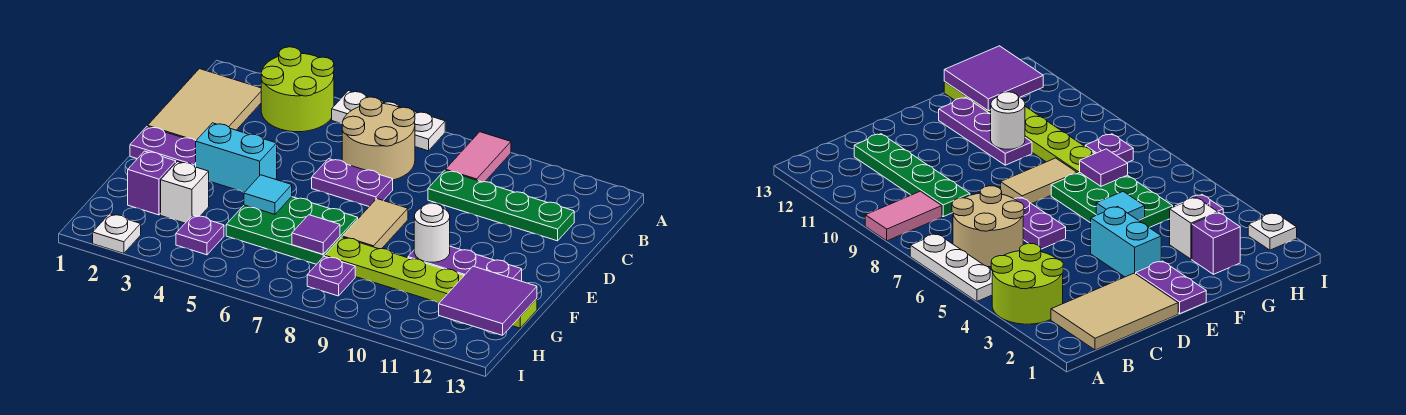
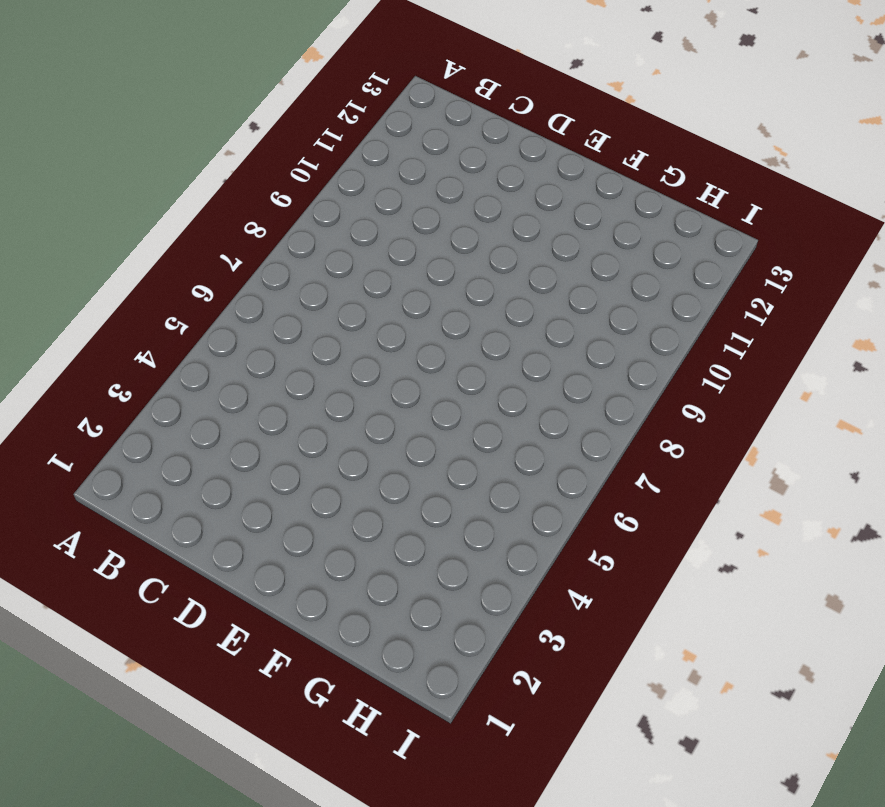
none -> lime round brick A3:B4 level 1
none -> white plate A5:A7 level 1
none -> pink tile A9:B9 level 1

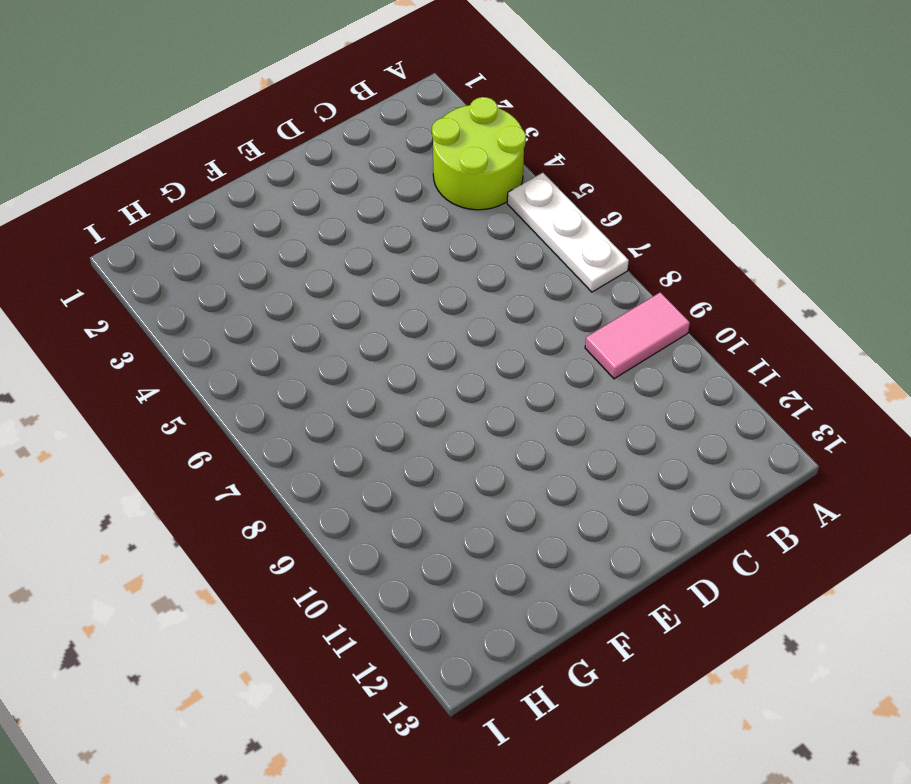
none -> tan tile B1:D2 level 1
none -> tan round brick B6:C7 level 1
none -> green plate C9:C12 level 1

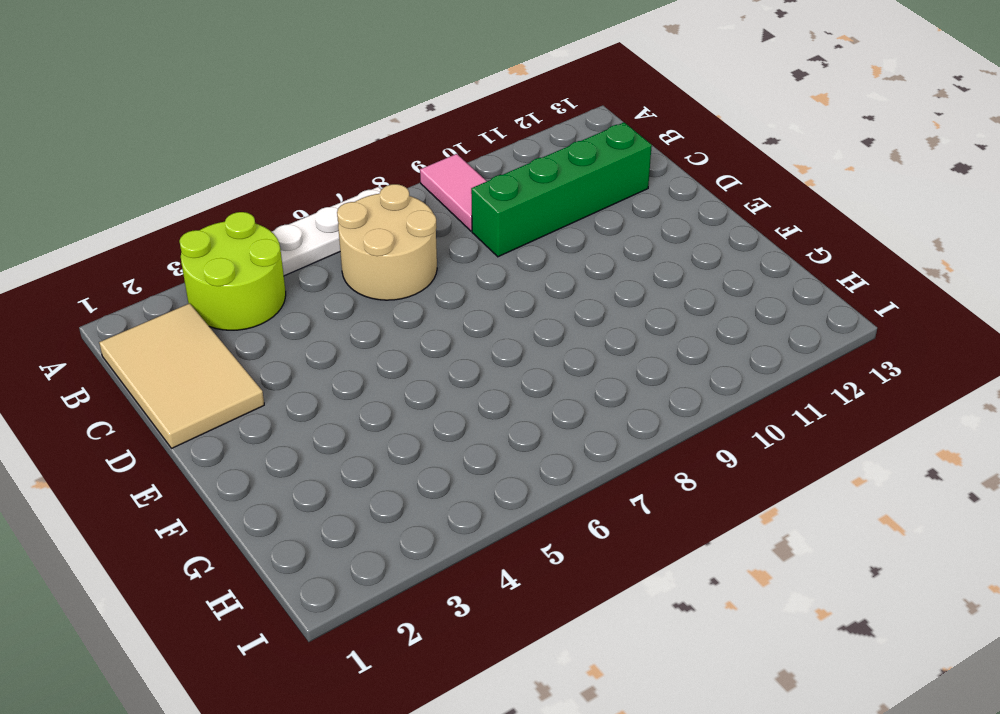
green brick C9:C12 level 1 -> green plate C9:C12 level 1
none -> purple plate D6:D7 level 1
none -> purple plate E1:E2 level 1
none -> cyan brick E3:E4 level 1

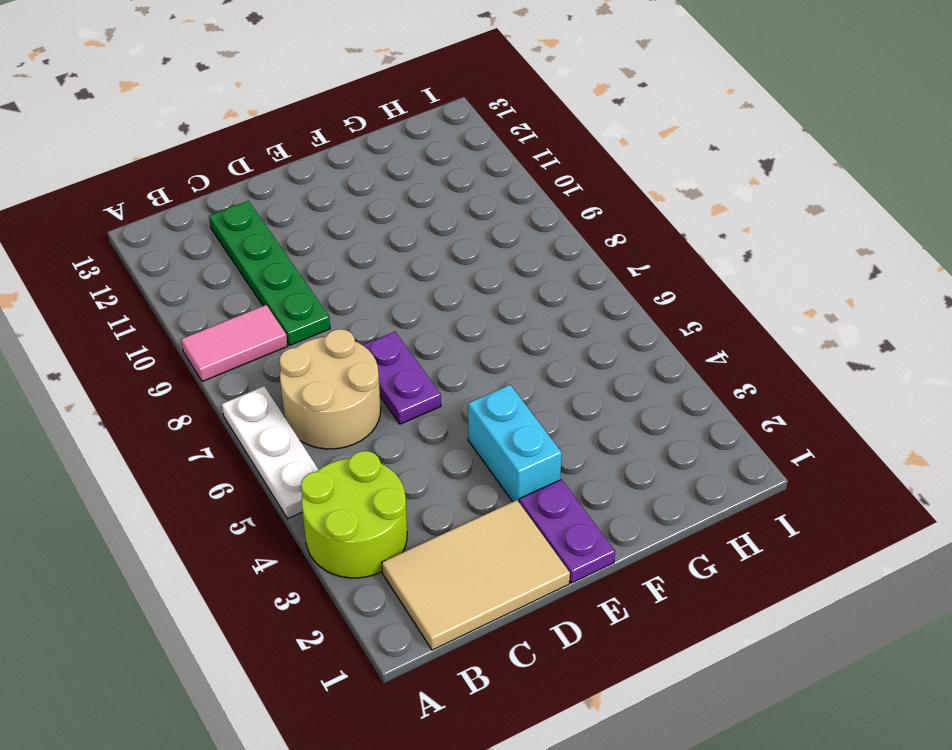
none -> tan tile E8:F8 level 1
none -> green plate F5:G7 level 1
none -> purple plate F10:F12 level 1

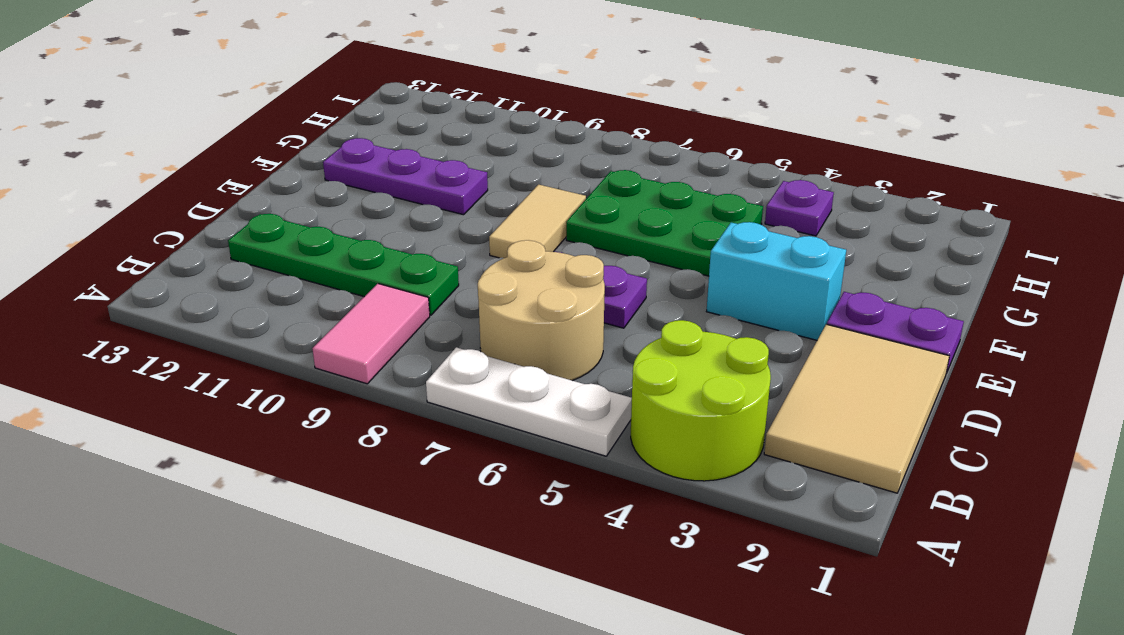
none -> purple brick G2 level 1
none -> white brick G3 level 1
none -> lime plate G8:G13 level 1

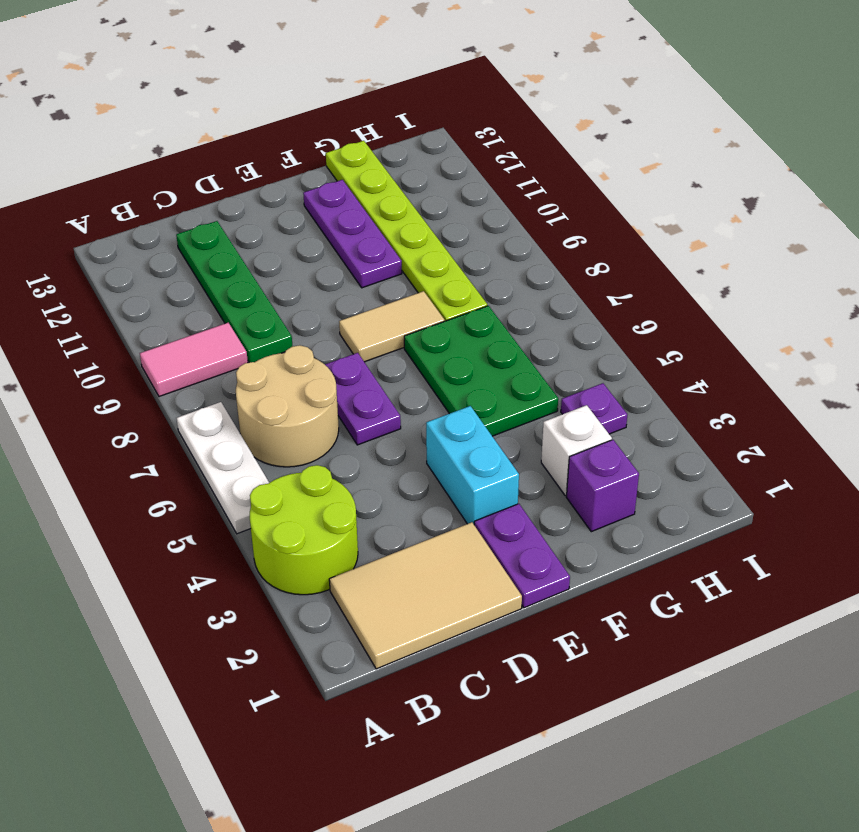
none -> purple plate H8 level 1
none -> white plate I2 level 1
none -> cyan tile F5 level 2

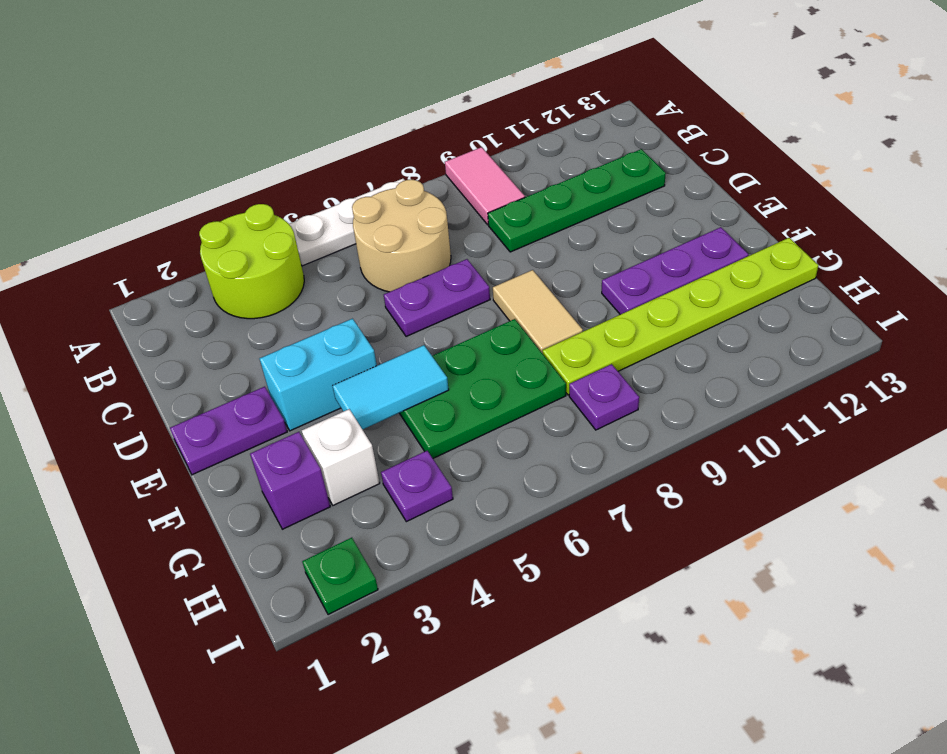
cyan tile F4:F5 level 2 -> cyan tile F5 level 2
green plate I2 level 1 -> white plate I2 level 1
none -> tan tile B1:D2 level 1
none -> white round brick F10 level 2
none -> purple tile G7 level 2

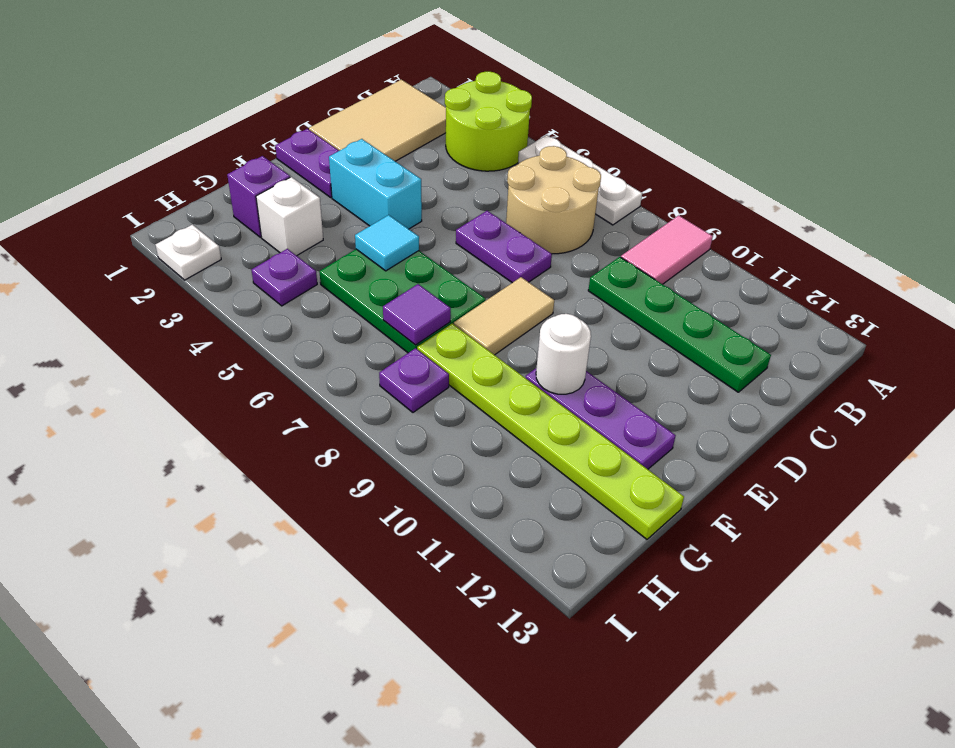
none -> purple tile G12:H13 level 2

